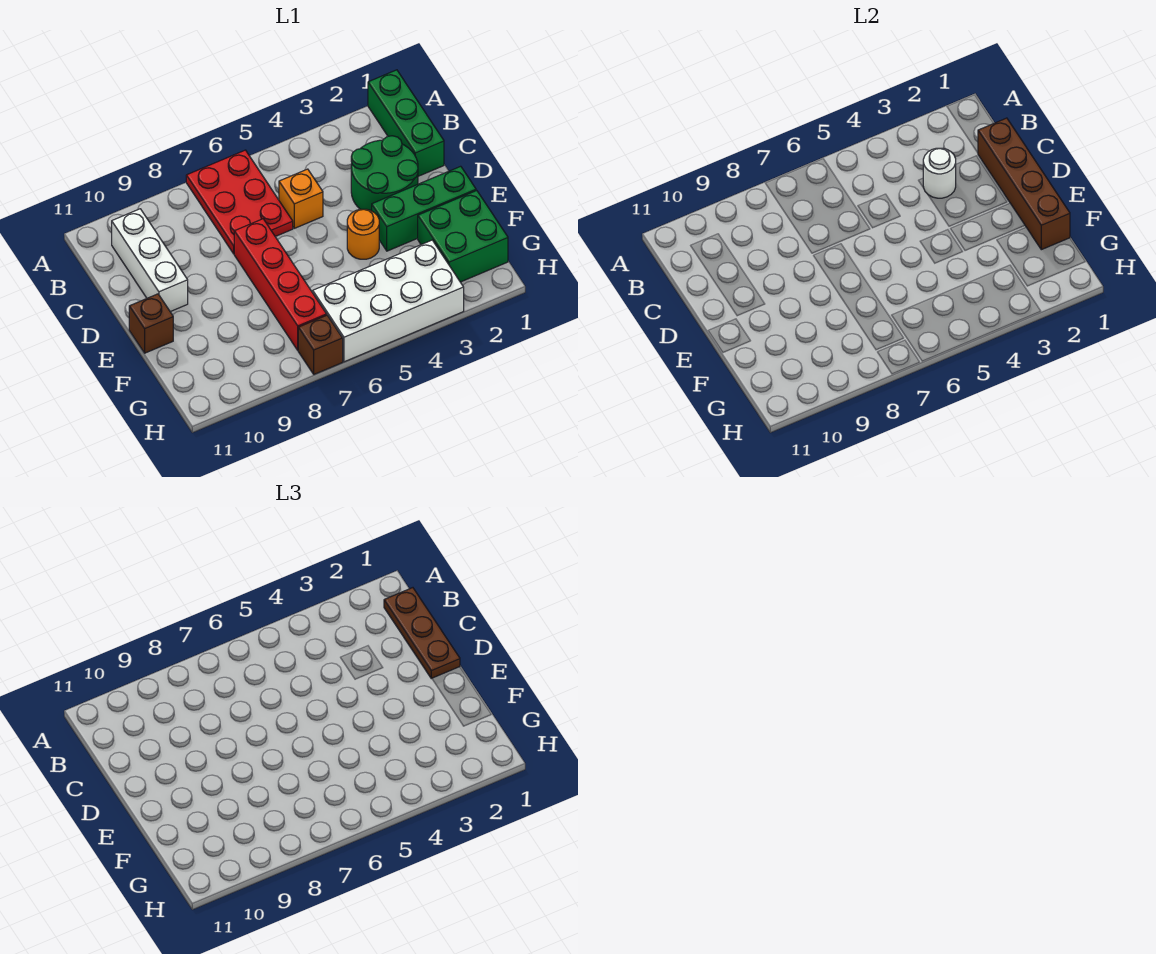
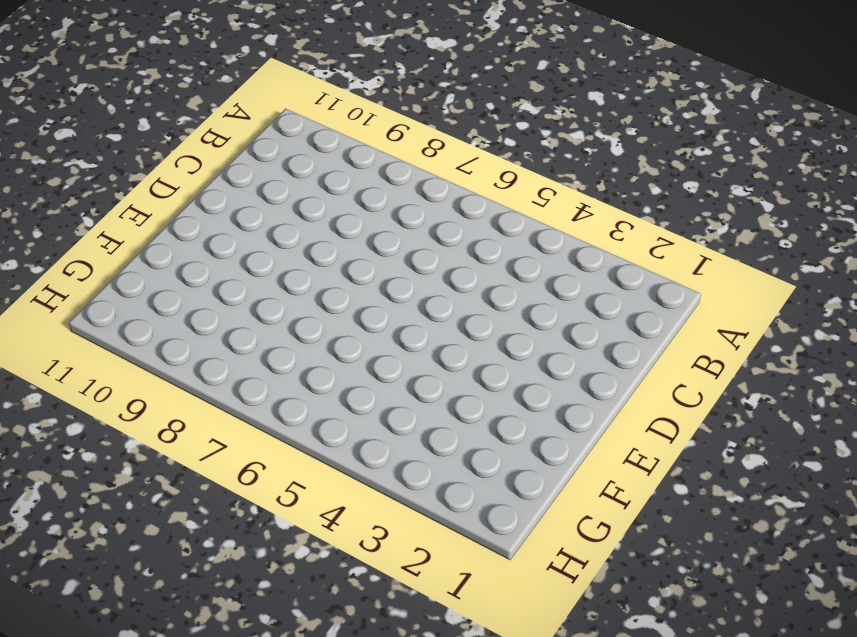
none -> green brick A1:C1 level 1
none -> red plate A6:C7 level 1
none -> white brick B10:D10 level 1

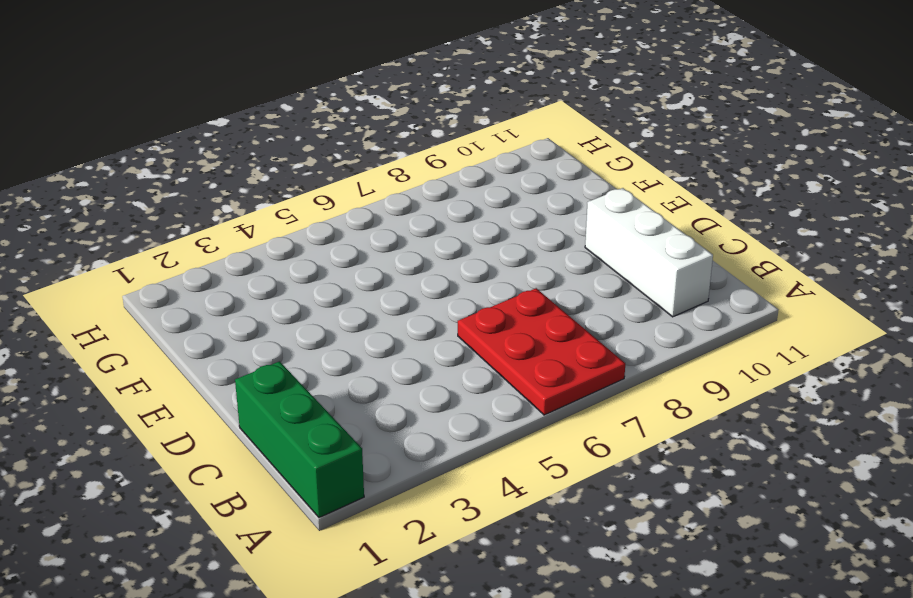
none -> green round brick C2:D3 level 1
none -> orange brick C5 level 1
none -> red brick D7:G7 level 1

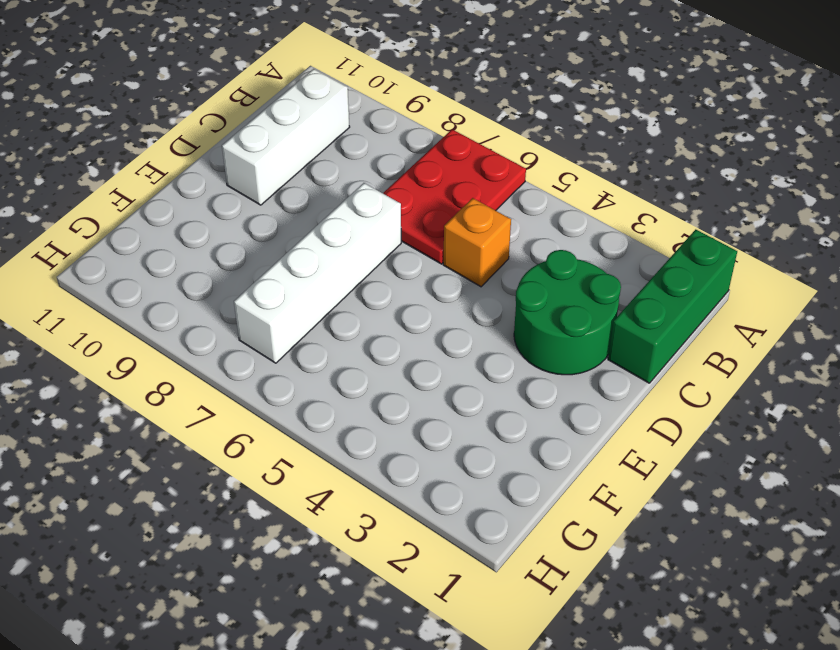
white brick D7:G7 level 1 -> red brick D7:G7 level 1
none -> green brick E1:E3 level 1
none -> orange round brick E4 level 1
none -> brown brick E11 level 1

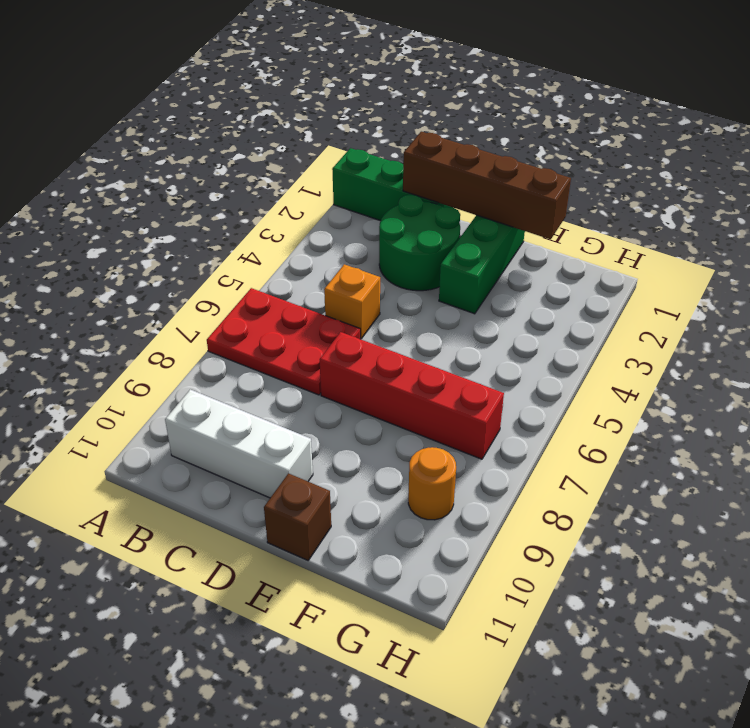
orange round brick G9 level 1 -> orange round brick E4 level 1
none -> green brick F1:G2 level 1
none -> white brick G3:H6 level 1
none -> brown brick H7 level 1

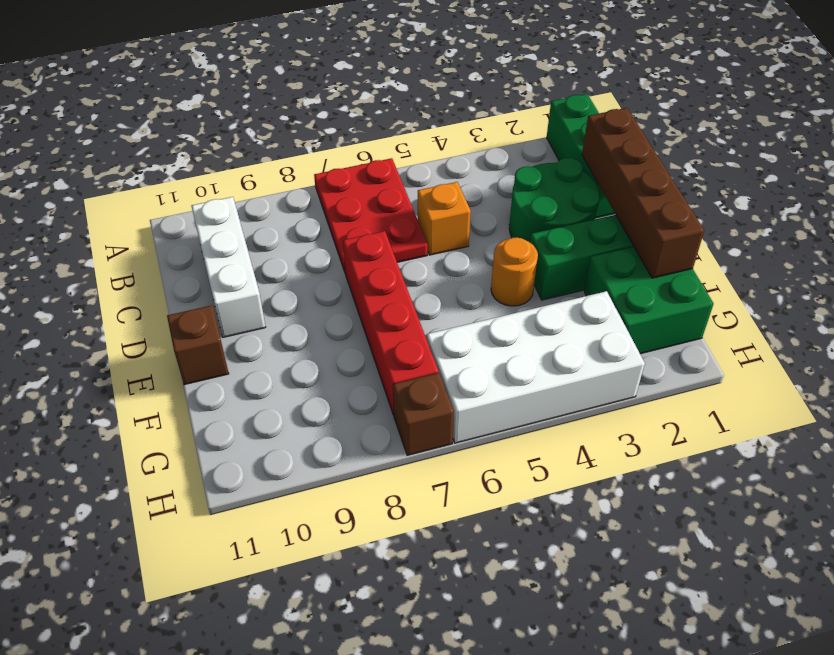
none -> white round brick C3 level 2
none -> brown plate B1:D1 level 3

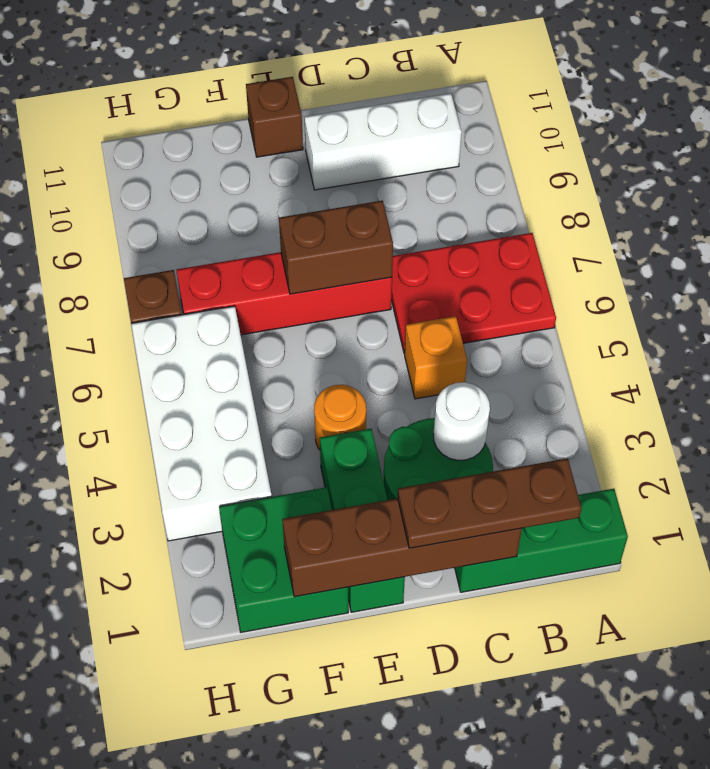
brown brick D7:E7 level 2 -> none

